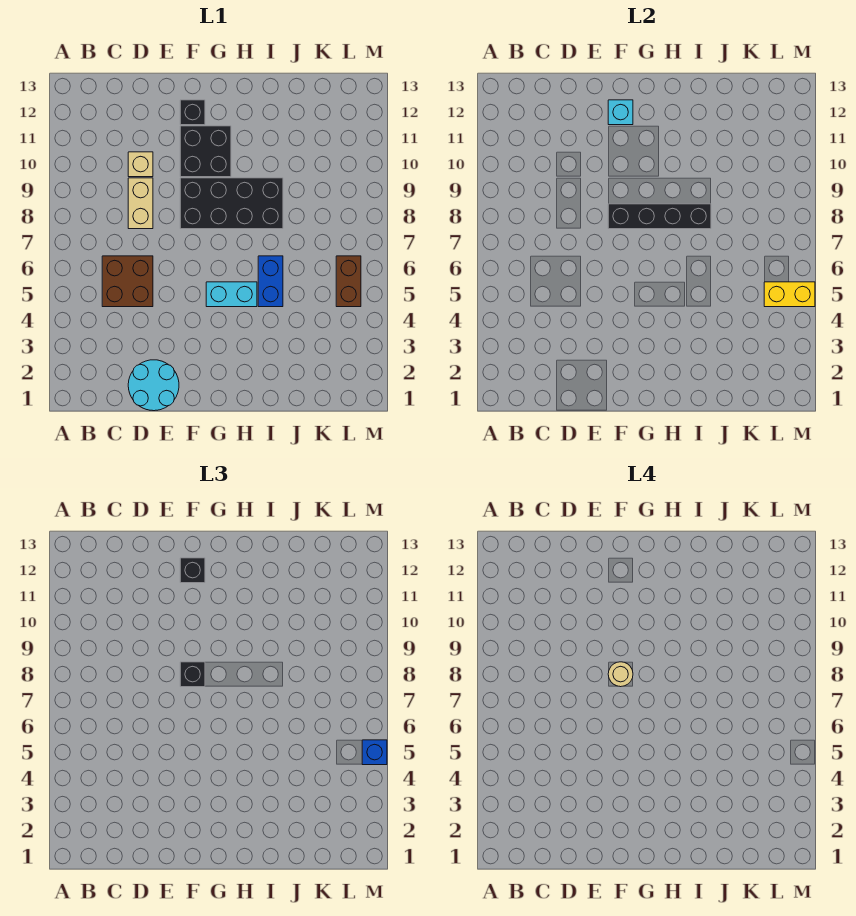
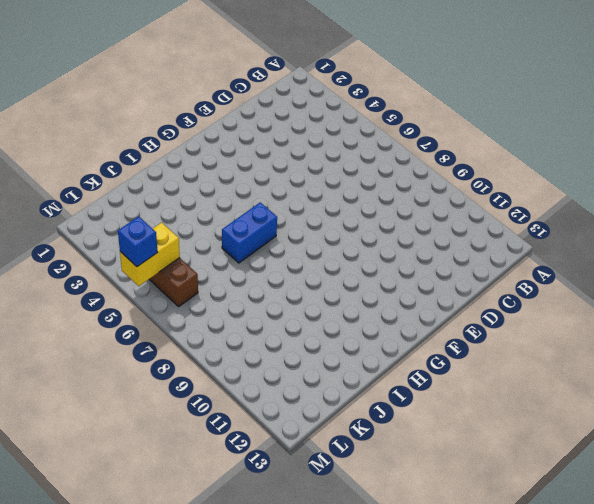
blue brick H6:I6 level 1 -> blue brick I5:I6 level 1
none -> brown brick C5:D6 level 1
none -> cyan round brick D1:E2 level 1
none -> tan brick D8:D9 level 1

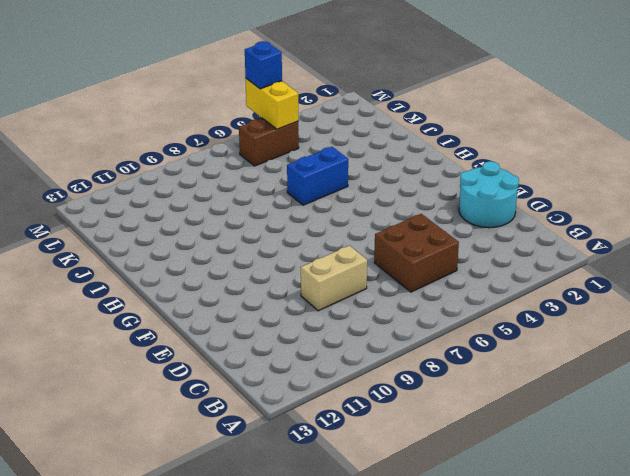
none -> tan brick D10 level 1
none -> black brick F8:I9 level 1
none -> black brick F10:G11 level 1

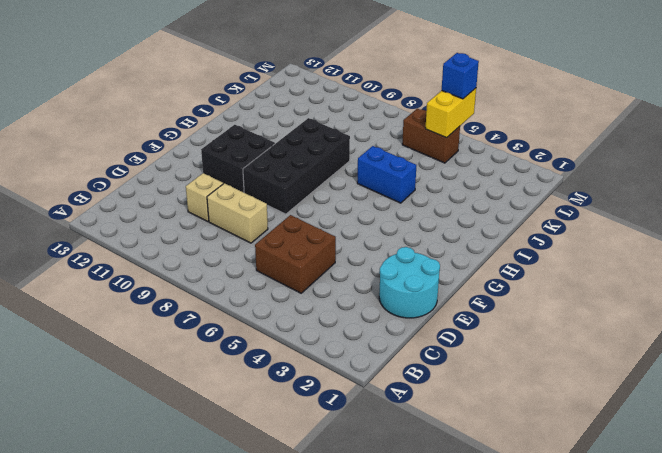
none -> black brick F12 level 1
none -> cyan brick G5:H5 level 1
none -> black brick F8:I8 level 2

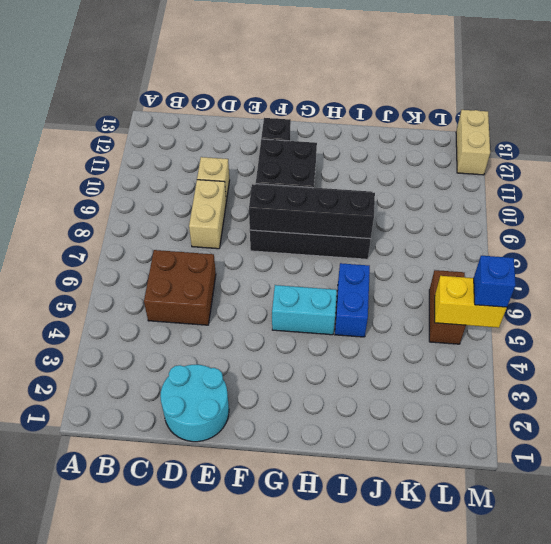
tan brick M12:M13 level 1 -> none
none -> cyan brick F12 level 2
none -> black brick F8 level 3
none -> black brick F12 level 3

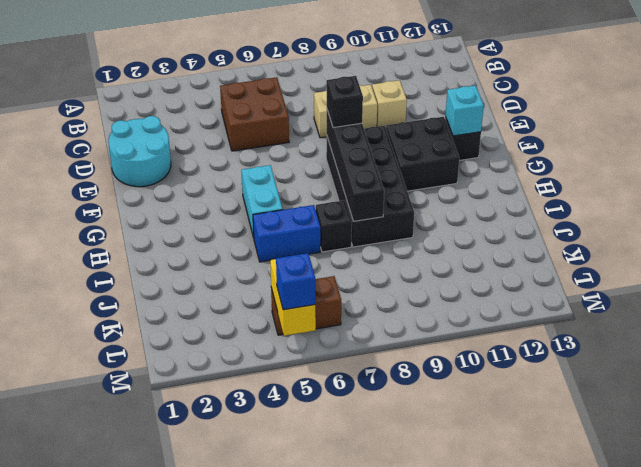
black brick I7 level 1 -> black brick F12 level 3
none -> tan round brick F8 level 4

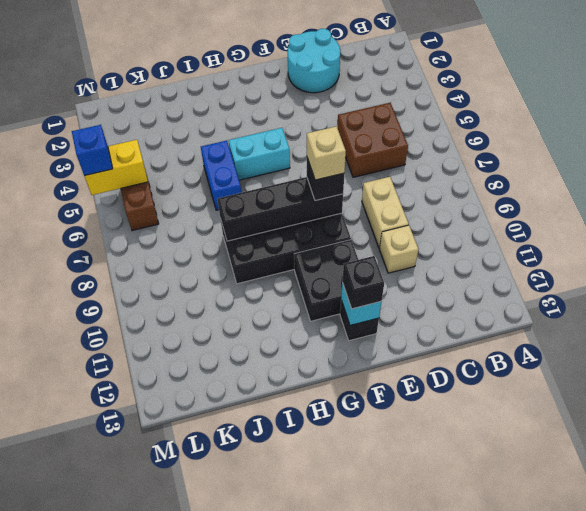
tan brick F8 level 4 -> tan round brick F8 level 4

